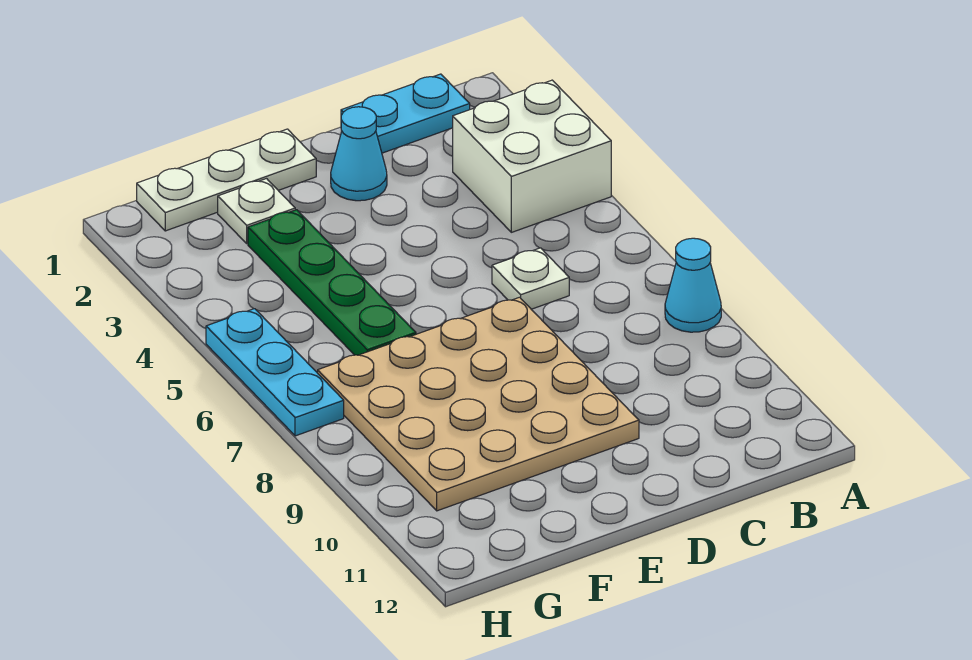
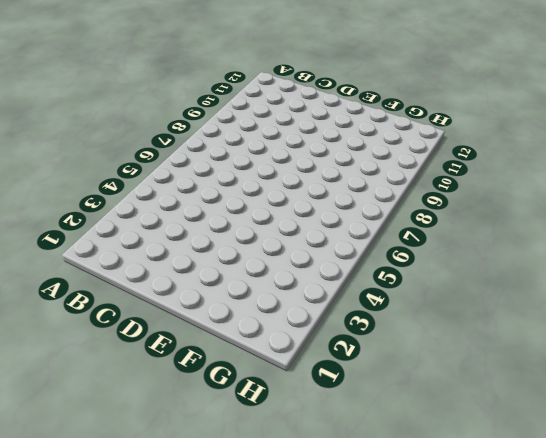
none -> white brick A3:B4 level 1
none -> cyan cone A8 level 1

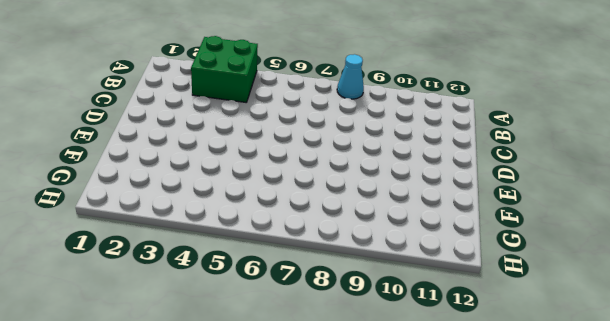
green brick A3:B4 level 1 -> white brick A3:B4 level 1
none -> cyan plate B1:C1 level 1
none -> white plate C6 level 1

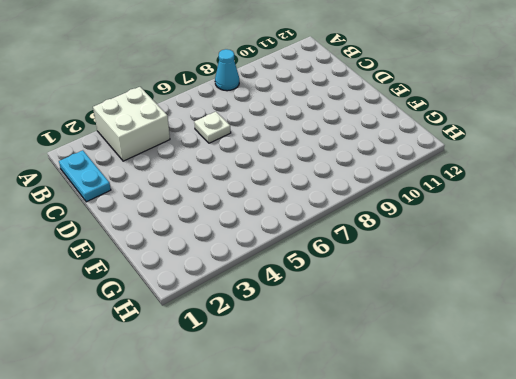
none -> cyan cone D2 level 1
none -> tan plate D7:G10 level 1

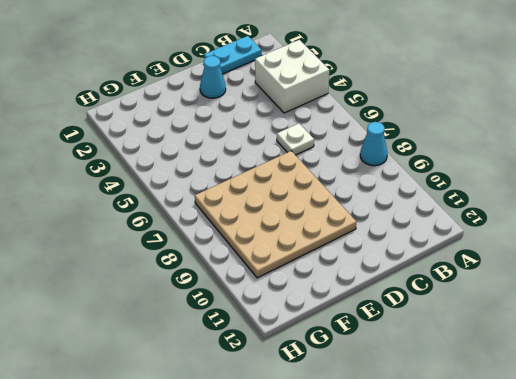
none -> white plate E1:G1 level 1
none -> white plate F2 level 1

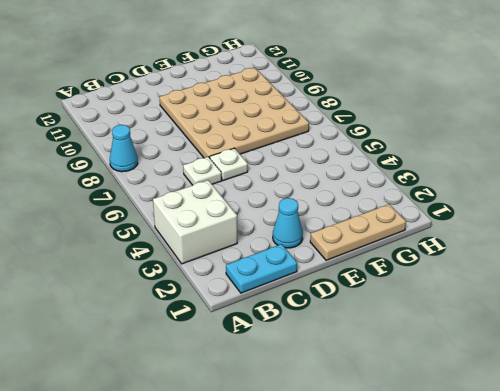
white plate D6 level 1 -> white plate F2 level 1
tan plate E1:G1 level 1 -> white plate E1:G1 level 1
none -> green plate F3:F6 level 1
none -> cyan plate H5:H7 level 1

